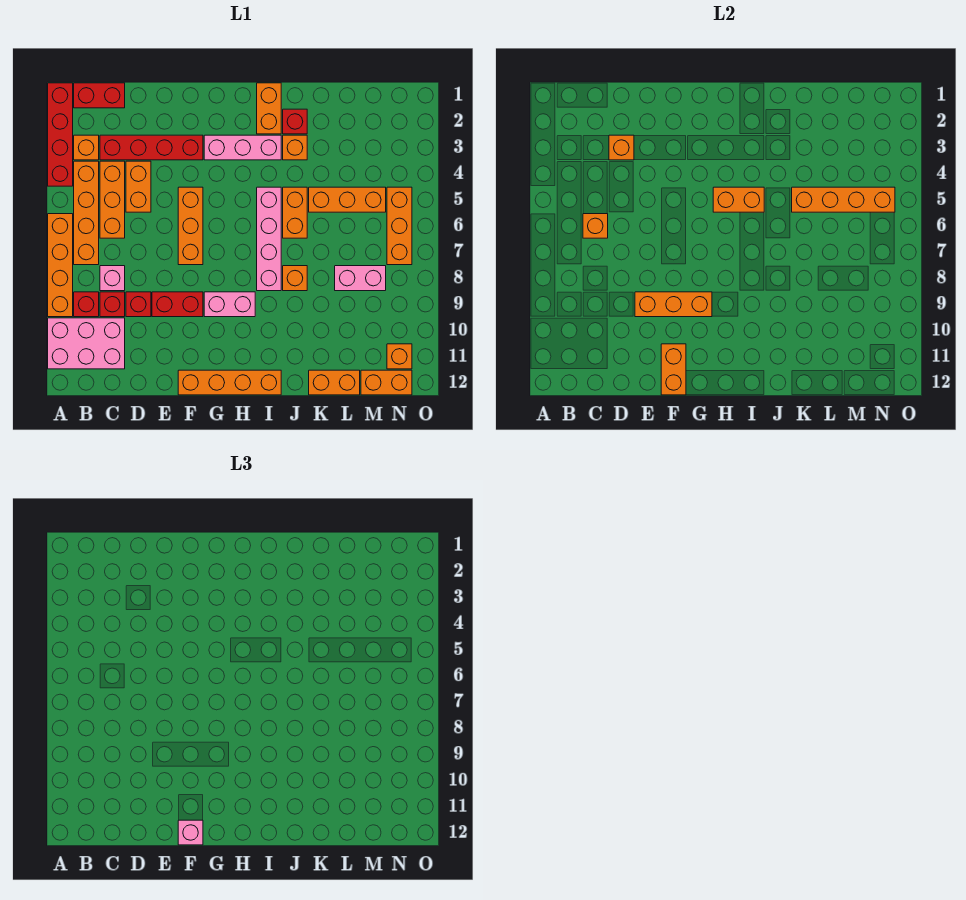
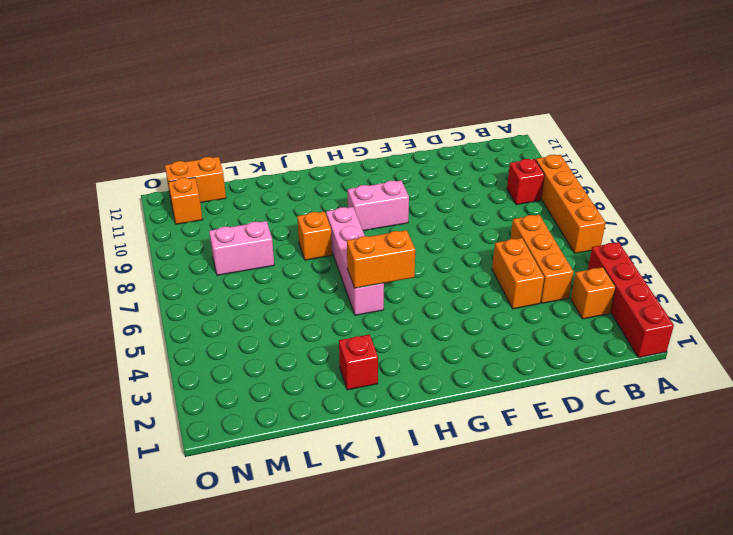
none -> pink brick A10:C11 level 1
none -> red brick B1:C1 level 1
none -> orange brick B4:B7 level 1
none -> red brick C3:F3 level 1

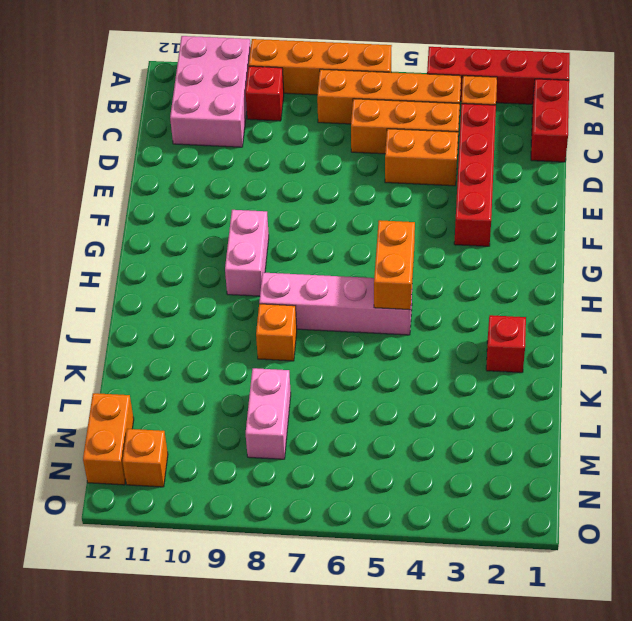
none -> pink brick C8 level 1
none -> red brick C9 level 1
none -> red brick D9 level 1
none -> red brick E9:F9 level 1

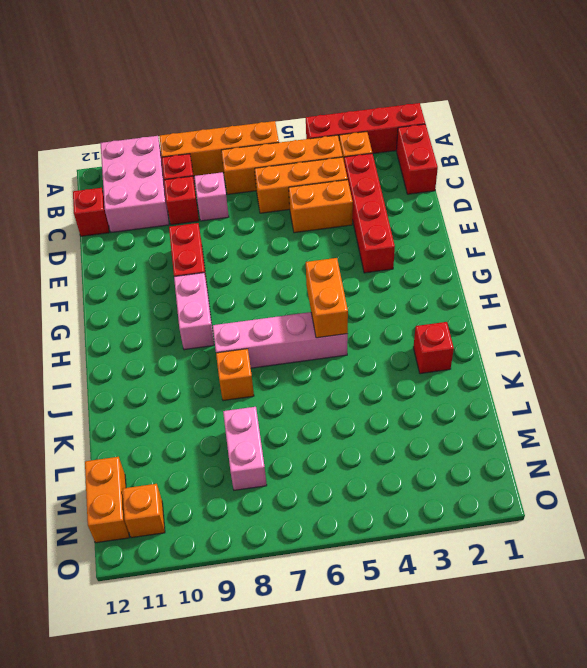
red brick C12 level 1 -> red brick D9 level 1
none -> orange brick F5:F7 level 1
none -> orange brick F12:I12 level 1
none -> pink brick G3:I3 level 1
none -> orange brick I1:I2 level 1

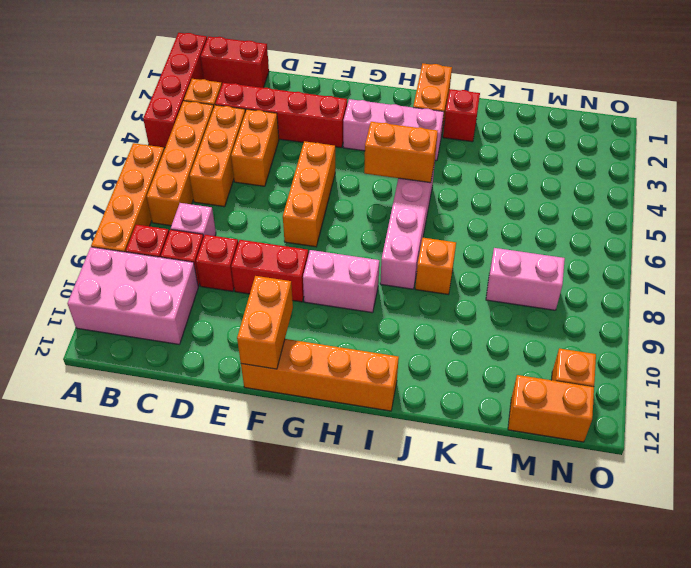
none -> orange brick J3 level 1
none -> orange brick J5:J6 level 1
none -> orange brick K5:M5 level 1
none -> orange brick K12:L12 level 1

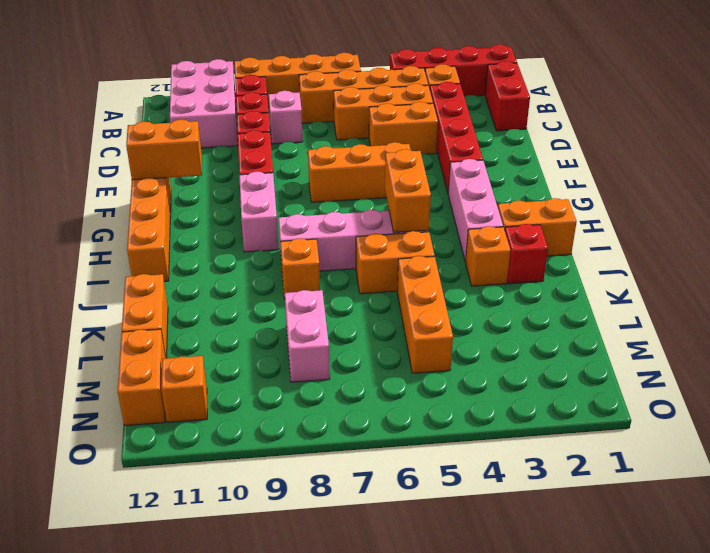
none -> orange brick N5:N7 level 1
none -> orange brick C6 level 2
none -> orange brick D3 level 2
none -> orange brick E9:G9 level 2

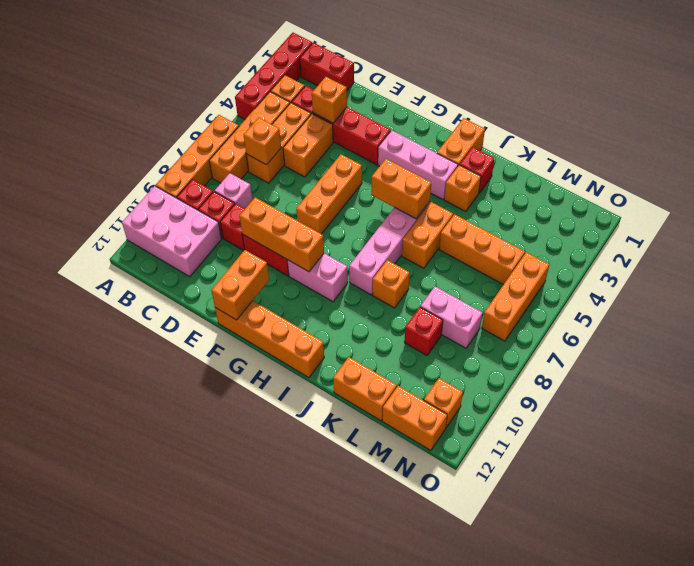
red brick L9 level 1 -> none
none -> orange brick K5:N5 level 2
none -> pink brick F12 level 3

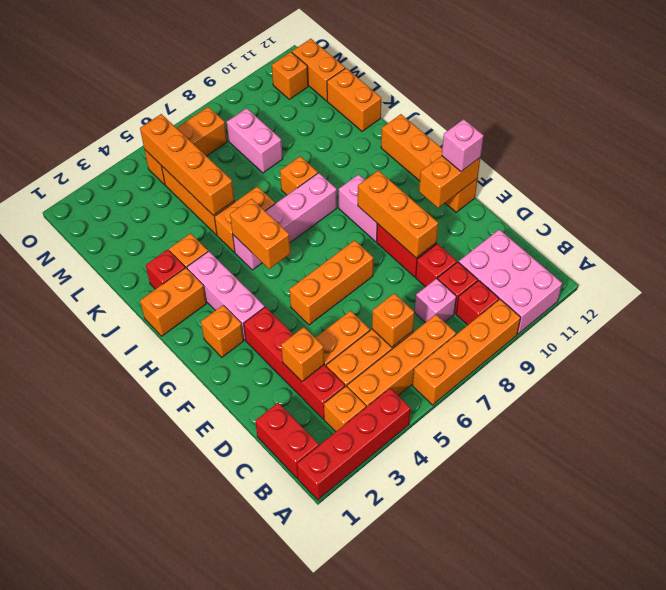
orange brick G2 level 1 -> none

